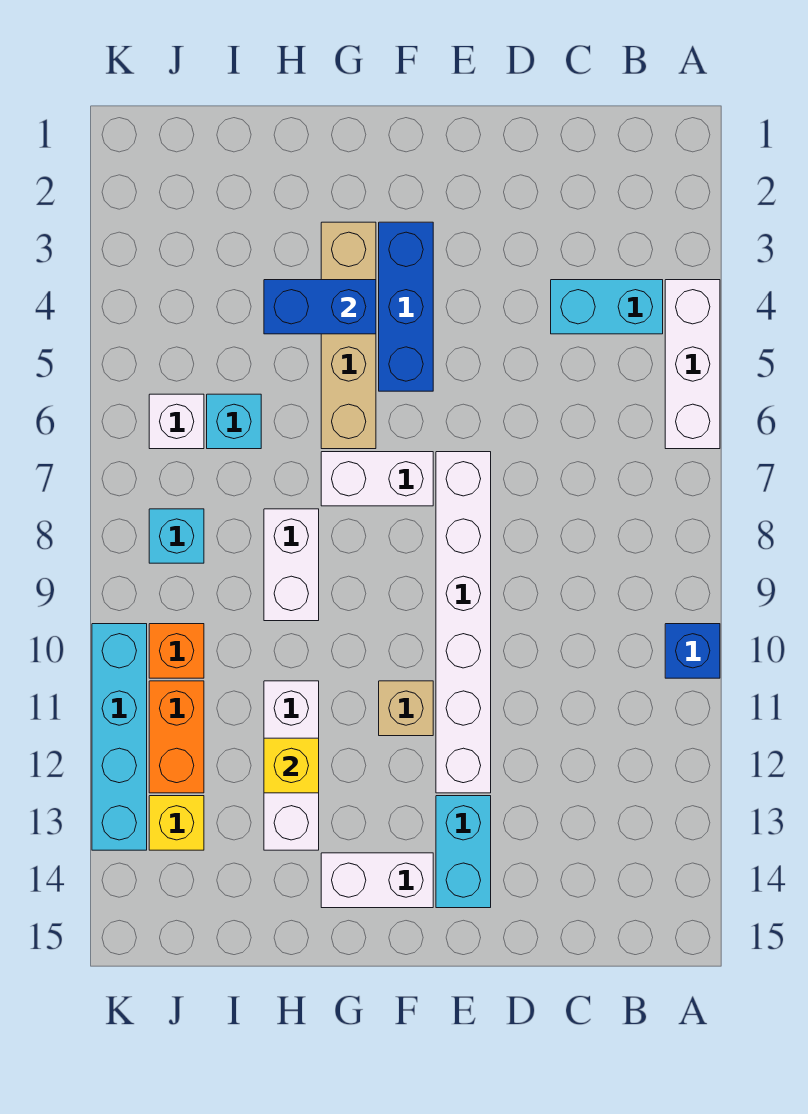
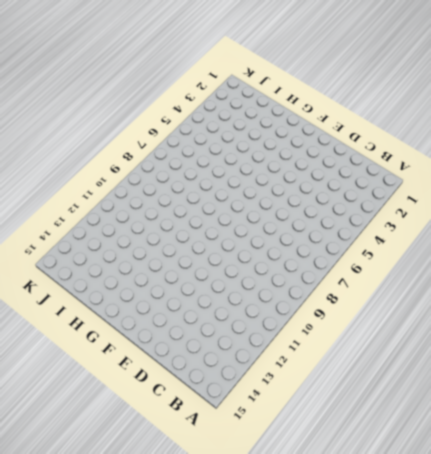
none -> white brick A4:A6 level 1
none -> blue brick A10 level 1
none -> cyan brick B4:C4 level 1

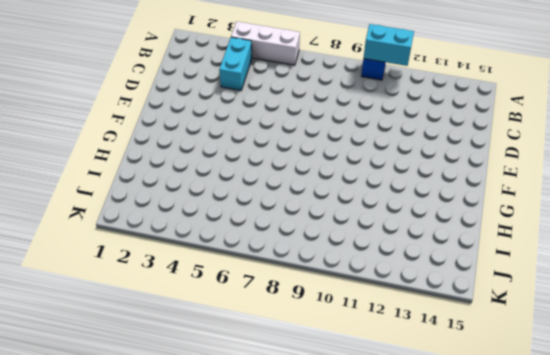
cyan brick A10:A11 level 2 -> cyan brick E13:E14 level 1
none -> white brick E7:E12 level 1
none -> blue brick F3:F5 level 1
none -> white brick F7:G7 level 1

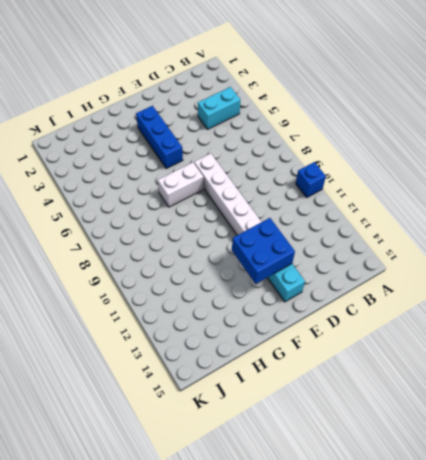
blue brick E12:F13 level 2 -> none
none -> white brick A4:A6 level 1
none -> tan brick F11 level 1
none -> white brick F14:G14 level 1

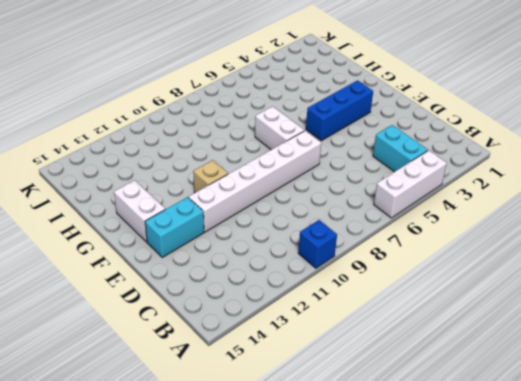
none -> tan brick G3:G6 level 1
none -> white brick H8:H9 level 1
none -> white brick H11:H13 level 1

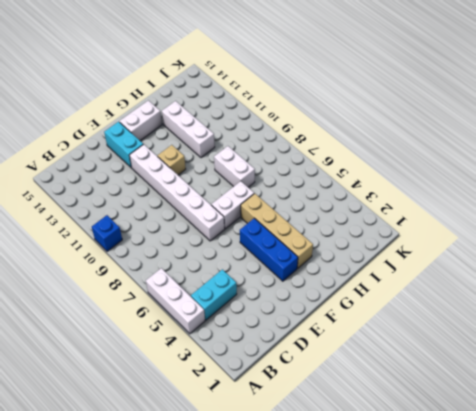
none -> cyan brick I6 level 1
none -> white brick J6 level 1
none -> cyan brick J8 level 1

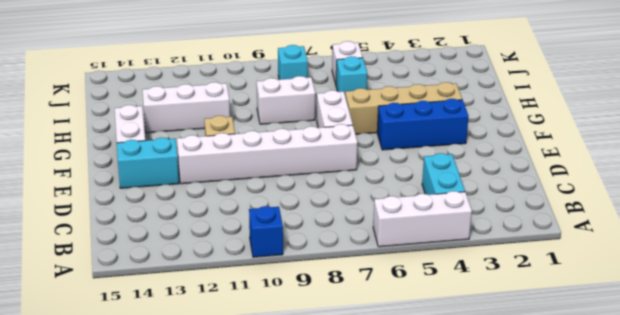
none -> orange brick J10 level 1
none -> orange brick J11:J12 level 1
none -> yellow brick J13 level 1

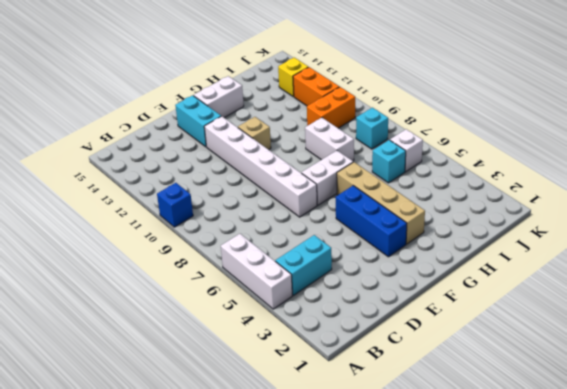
orange brick I10:J10 level 1 -> orange brick J10 level 1
none -> white brick H11:H13 level 1
none -> cyan brick K10:K13 level 1
none -> blue brick G4:H4 level 2

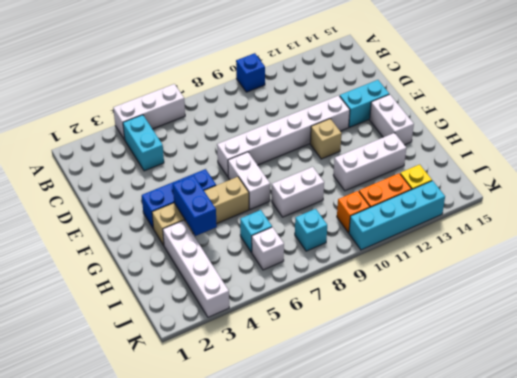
white brick H3:K3 level 1 -> none
none -> yellow brick H12 level 2

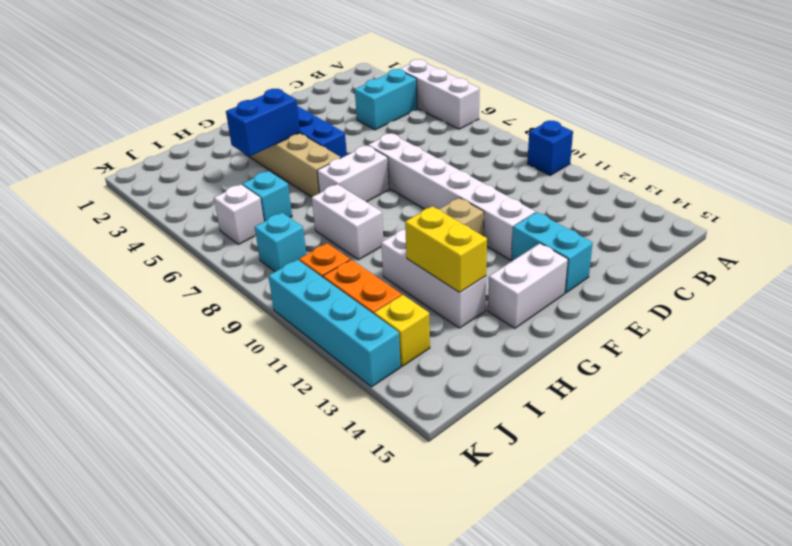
yellow brick H12:H13 level 2 -> yellow brick H12 level 2

